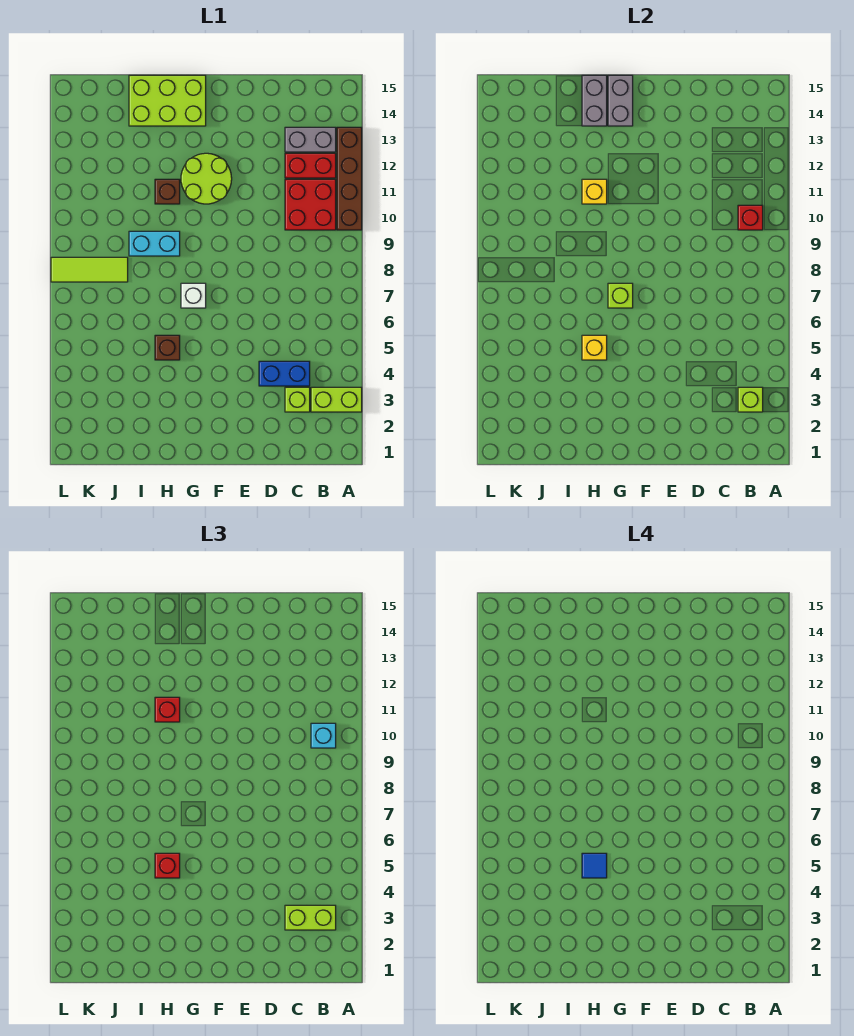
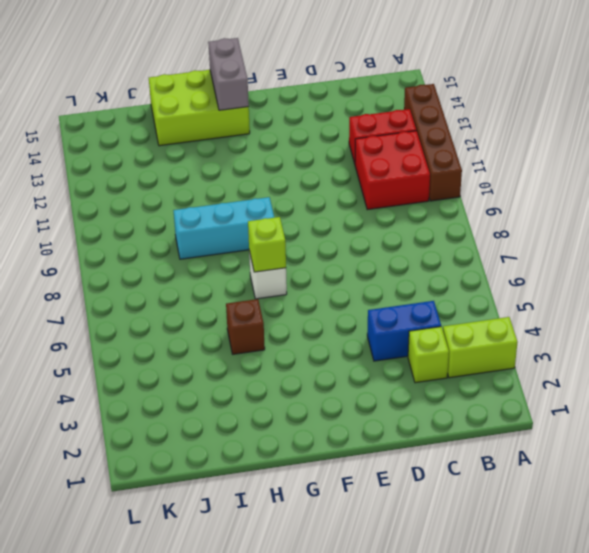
cyan brick G9:I9 level 1 -> cyan brick H9:I9 level 1
none -> grey brick B13:C13 level 1
none -> lime round brick F11:G12 level 1
none -> brown brick H11 level 1

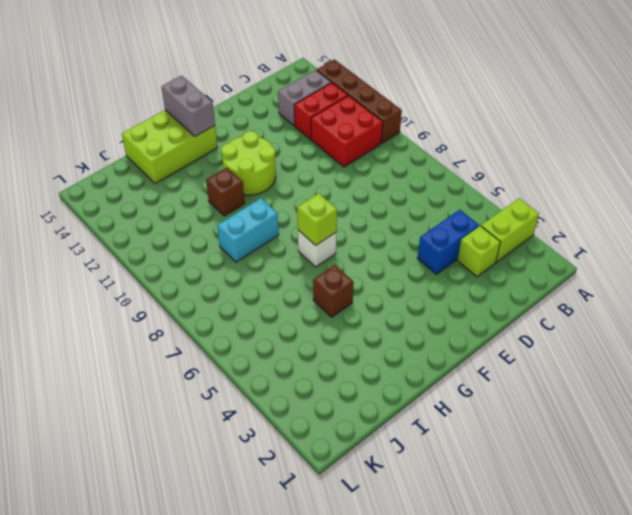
none -> lime tile J8:L8 level 1
none -> lime brick B3 level 2
none -> red brick B10 level 2

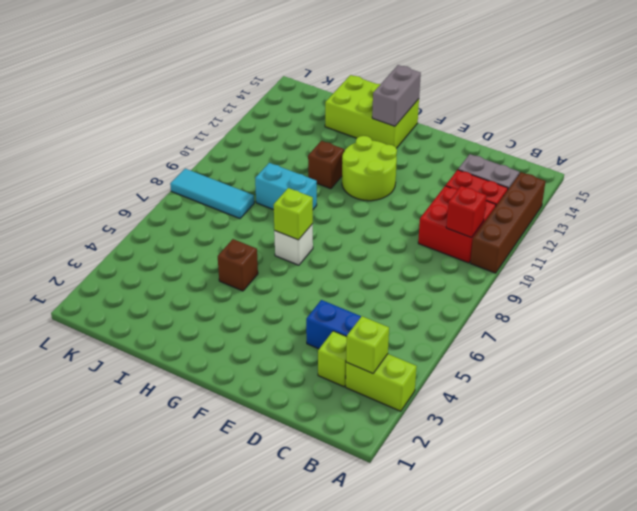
cyan tile J8:L8 level 1 -> lime tile J8:L8 level 1
none -> yellow brick H5 level 2
none -> yellow brick H11 level 2
none -> grey brick H14:H15 level 2

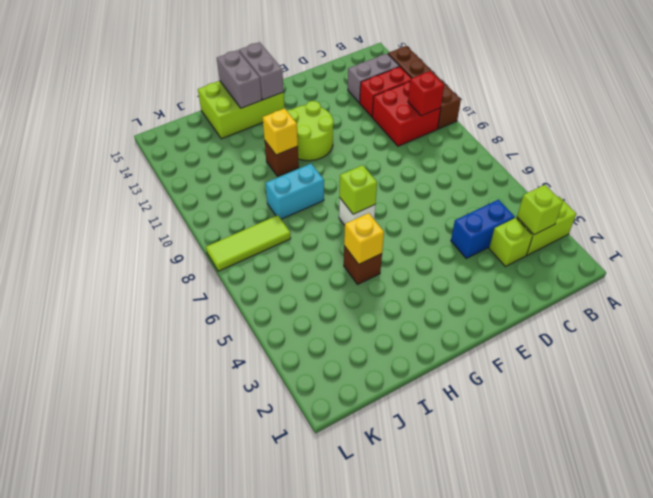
none -> lime brick B3:C3 level 3
none -> cyan brick B10 level 3
none -> red brick H5 level 3

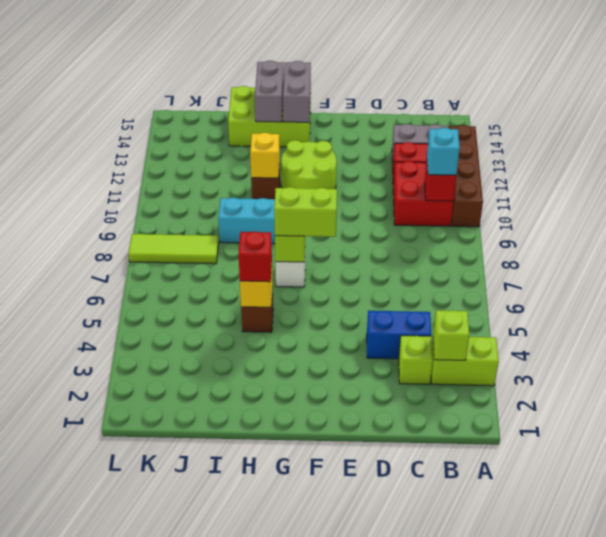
lime brick F7:G7 level 3 -> lime brick B3:C3 level 3
none -> red brick H11 level 3
none -> blue tile H5 level 4

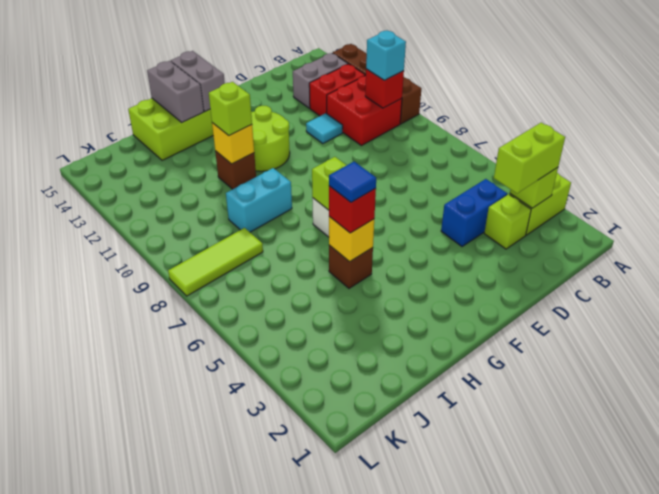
cyan tile D11 level 1 -> none
lime brick H11 level 3 -> red brick H11 level 3

